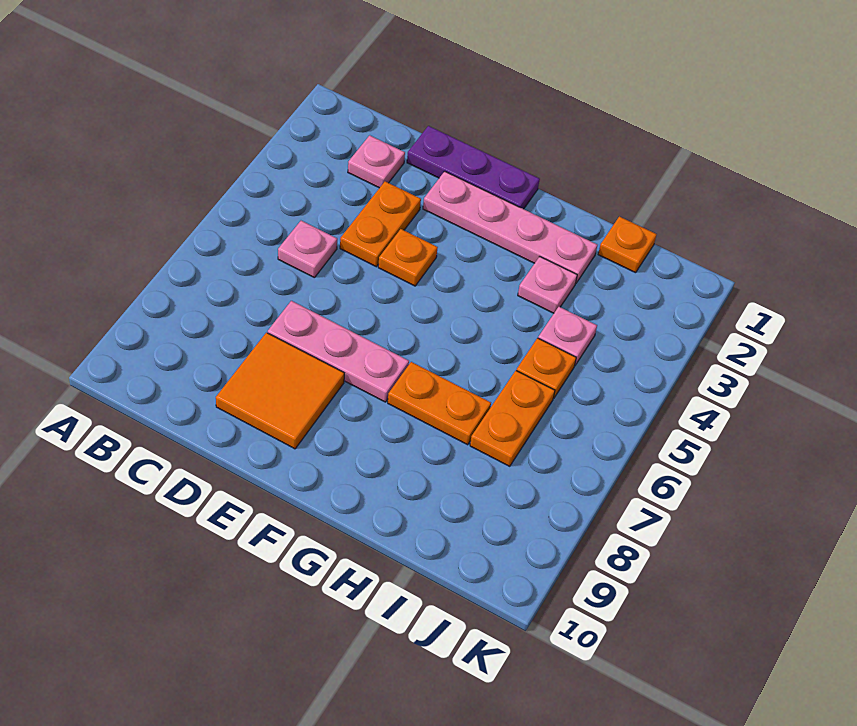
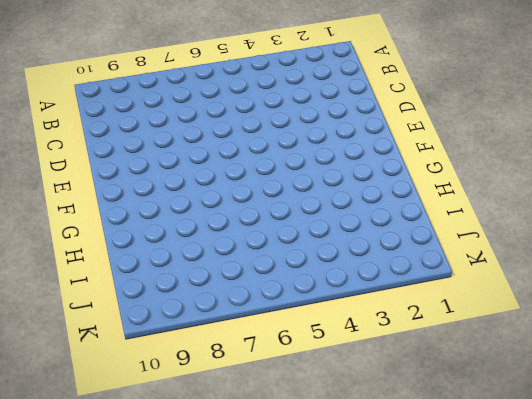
none -> pink plate C2 level 1
none -> pink plate C5 level 1
none -> purple plate D1:F1 level 1

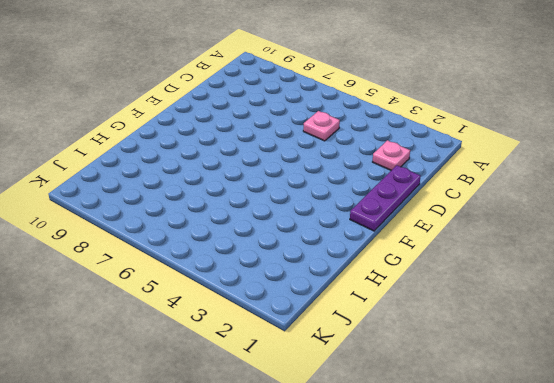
none -> orange plate D3:D4 level 1
none -> pink plate D7:F7 level 1
none -> orange tile D8:E9 level 1

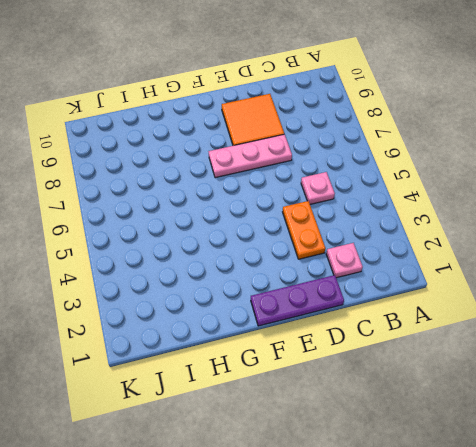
none -> pink plate E2:H2 level 1
none -> orange plate E4 level 1
none -> orange plate G7:H7 level 1

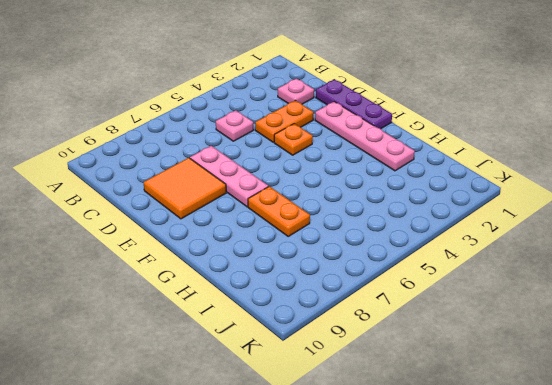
none -> pink plate H3 level 1
none -> orange plate I1 level 1
none -> pink plate I4 level 1

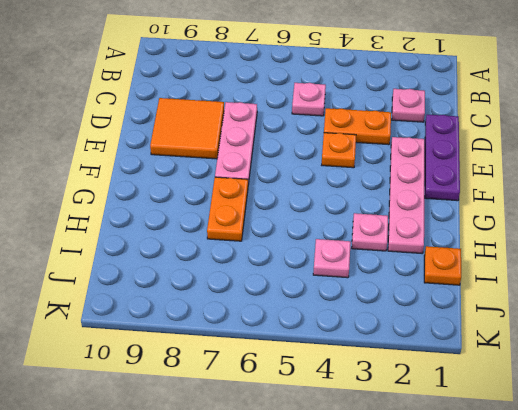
none -> orange plate I5 level 1
none -> orange plate I6:I7 level 1

